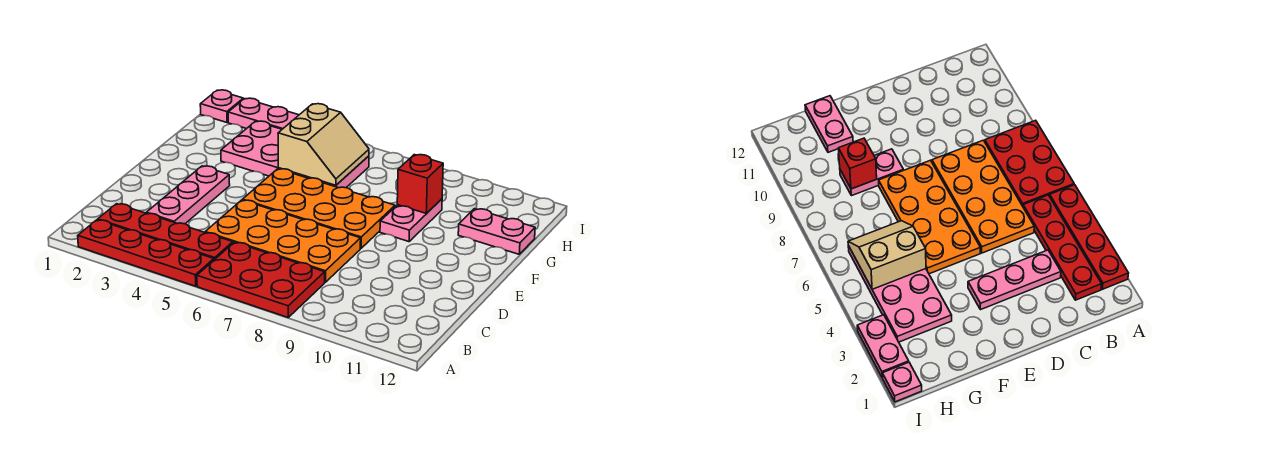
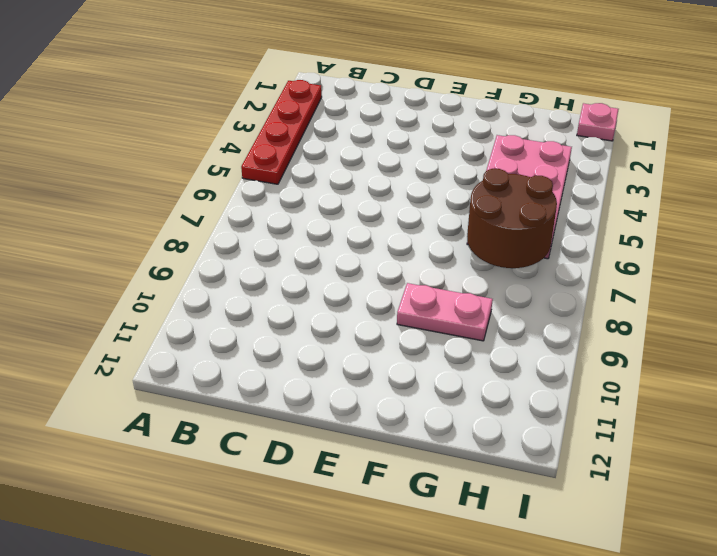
brown round brick G6:H7 level 2 -> tan slope G5:H6 level 2 top 5
none -> red plate A6:B8 level 1
none -> red plate B2:B5 level 1
none -> pink plate C3:E3 level 1

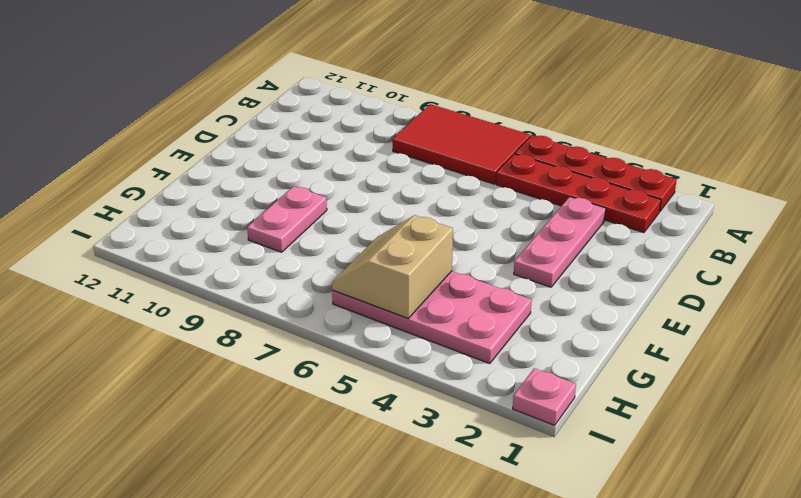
red tile A6:B8 level 1 -> red plate A6:B8 level 1
none -> orange plate C5:D8 level 1
none -> orange plate E5:F8 level 1
none -> pink plate G11:G12 level 1

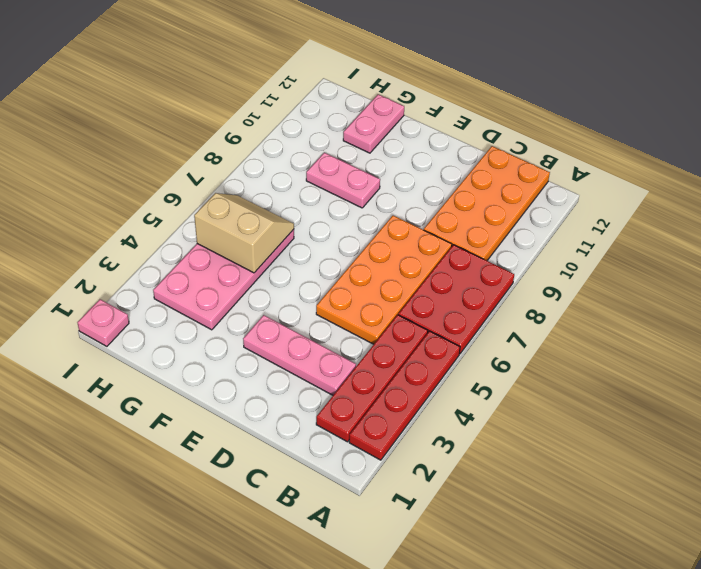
orange plate B9:C12 level 1 -> orange plate E5:F8 level 1
none -> pink plate I2:I3 level 1
none -> red brick G9 level 2

